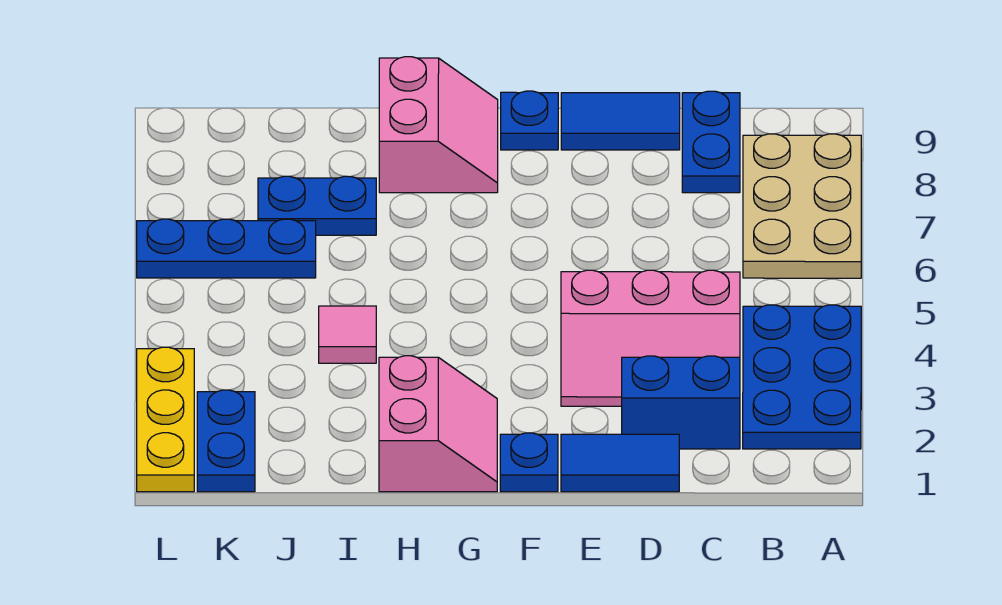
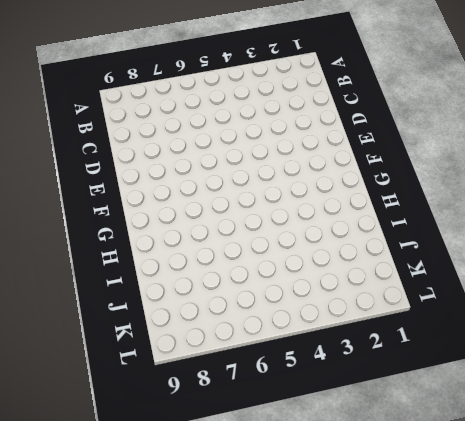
none -> blue plate A2:B4 level 1
none -> tan plate A6:B8 level 1
none -> blue brick C2:D2 level 1

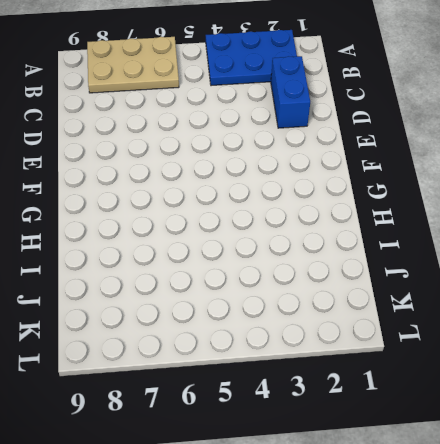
none -> pink slope C3:E4 level 1 top 4
none -> blue plate C8:C9 level 1
none -> blue tile D1:E1 level 1

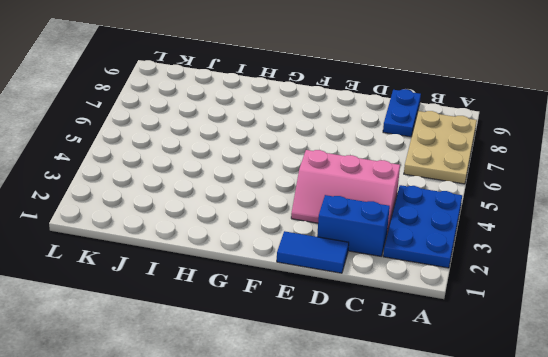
none -> blue tile D9:E9 level 1
none -> blue plate F1 level 1
none -> blue plate F9 level 1

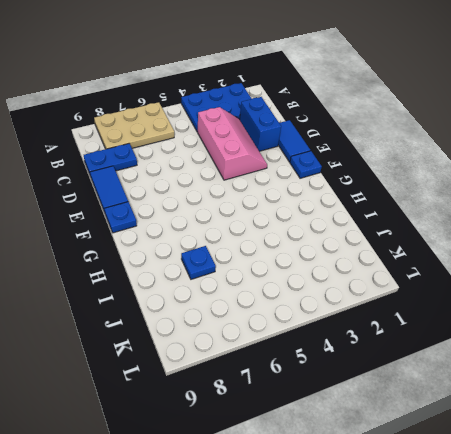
blue plate I7 level 1 -> blue plate I7:J7 level 1
none -> pink slope G1:H2 level 1 top H
none -> pink slope G8:H9 level 1 top H
none -> pink tile I4 level 1

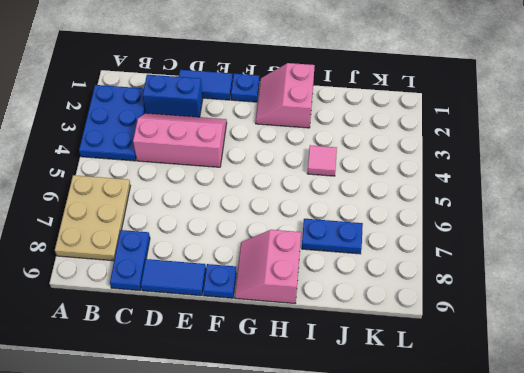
none -> blue plate J6:L6 level 1
none -> blue plate K1:K2 level 1
none -> yellow plate L1:L3 level 1

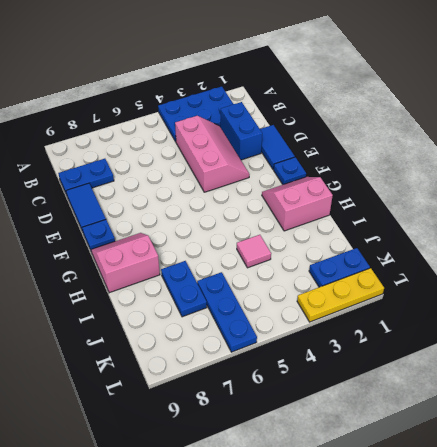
none -> tan plate A6:B8 level 1

